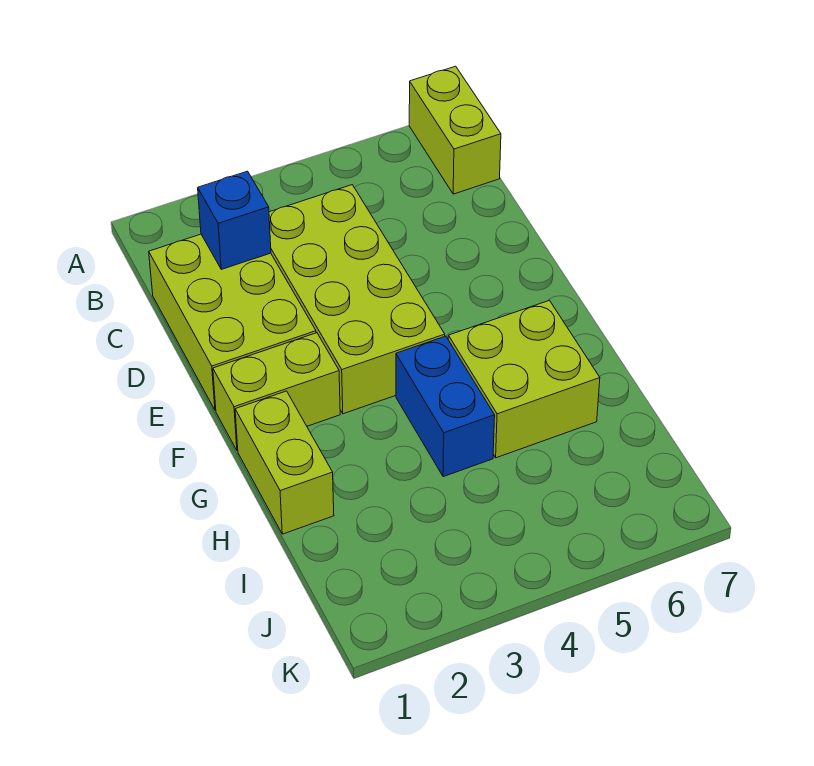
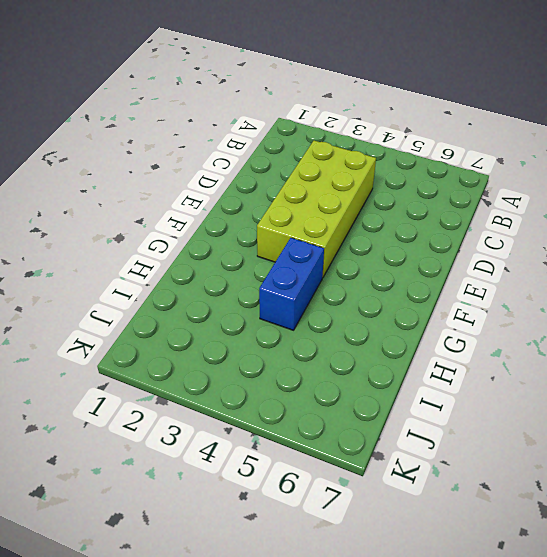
none -> lime brick A7:B7 level 1
none -> lime brick C1:E2 level 1

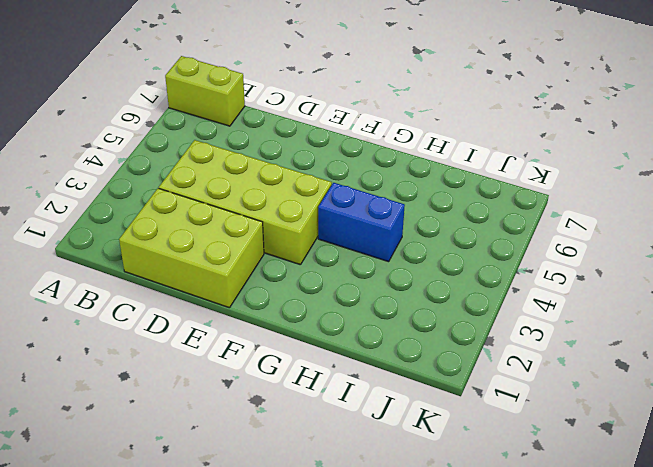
none -> lime brick F1:F2 level 1
none -> lime brick G1:H1 level 1

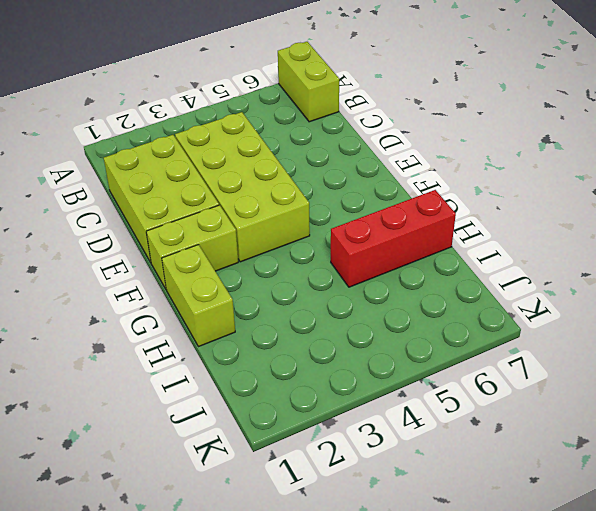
red brick H5:H7 level 1 -> lime brick G5:H6 level 1
none -> blue brick G4:H4 level 1
none -> blue brick C2 level 2

